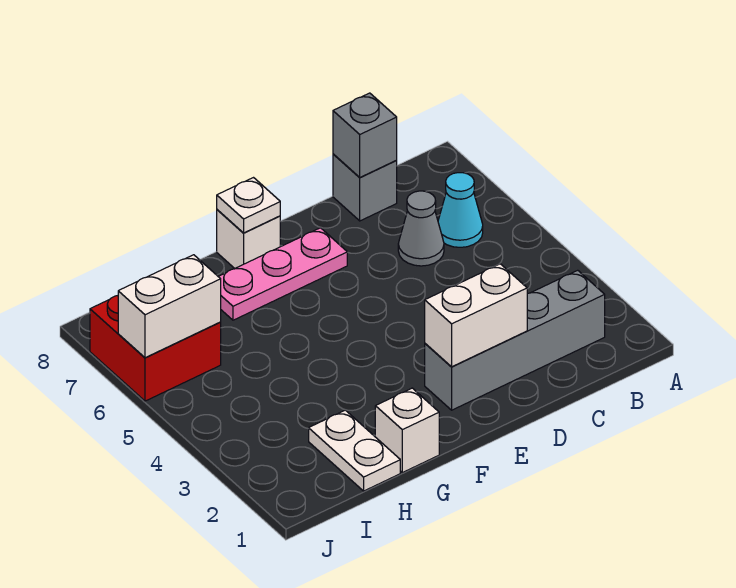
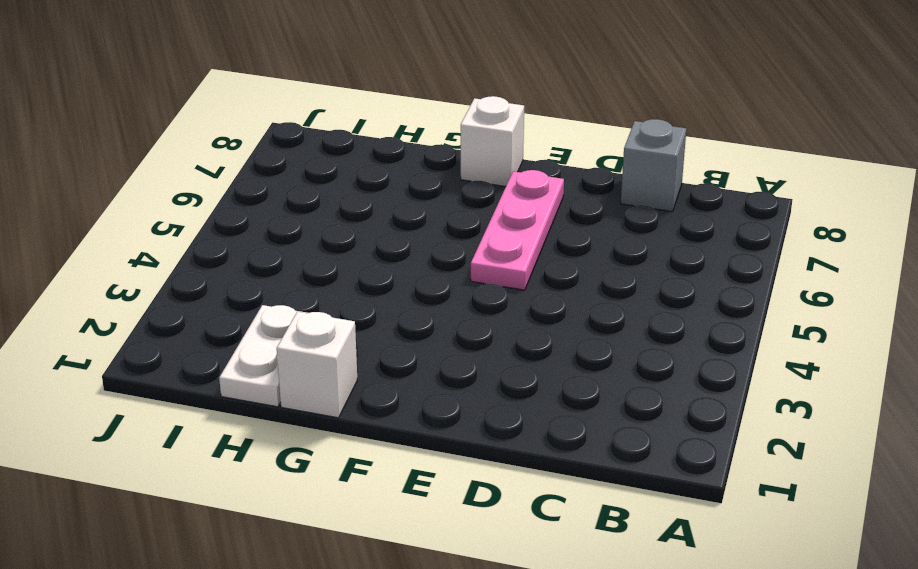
pink plate E5:E7 level 1 -> pink plate E7:G7 level 1
none -> grey brick B2:E2 level 1
none -> cyan cone B6 level 1
none -> grey cone C6 level 1

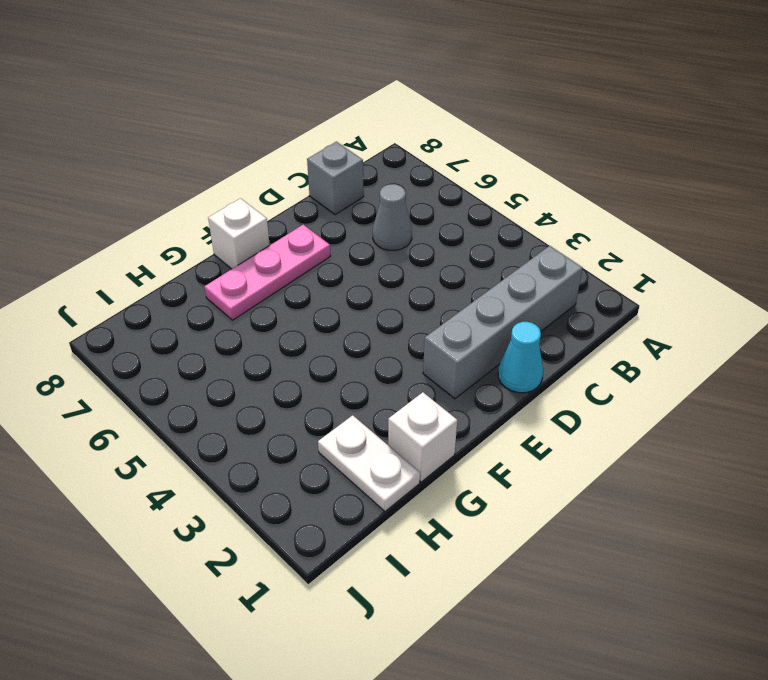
cyan cone D1 level 1 -> cyan cone B6 level 1
none -> red brick I6:J7 level 1
none -> grey brick C8 level 2
none -> white brick D2:E2 level 2

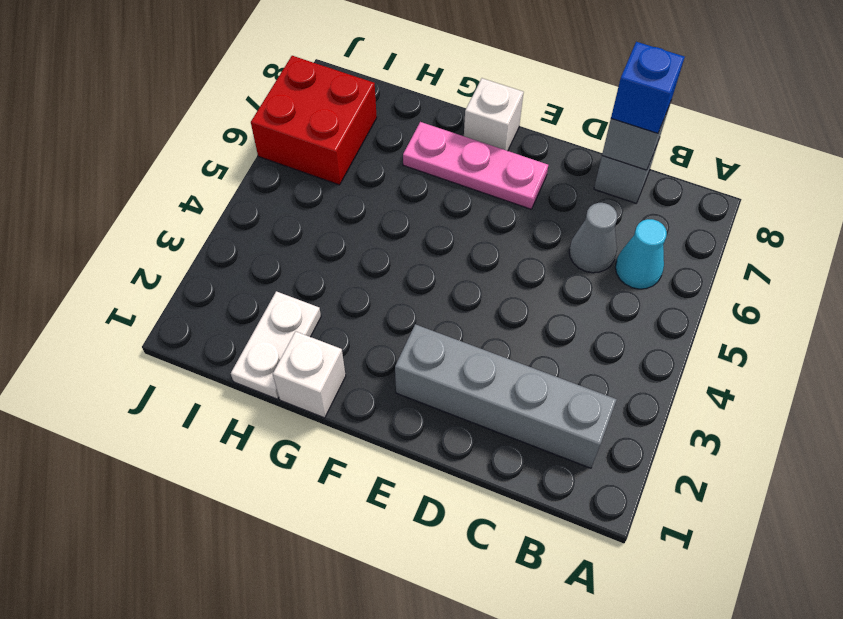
blue brick C8 level 3 -> none
none -> white brick D2:E2 level 2
none -> white plate F8 level 2
none -> white brick I6:J6 level 2

